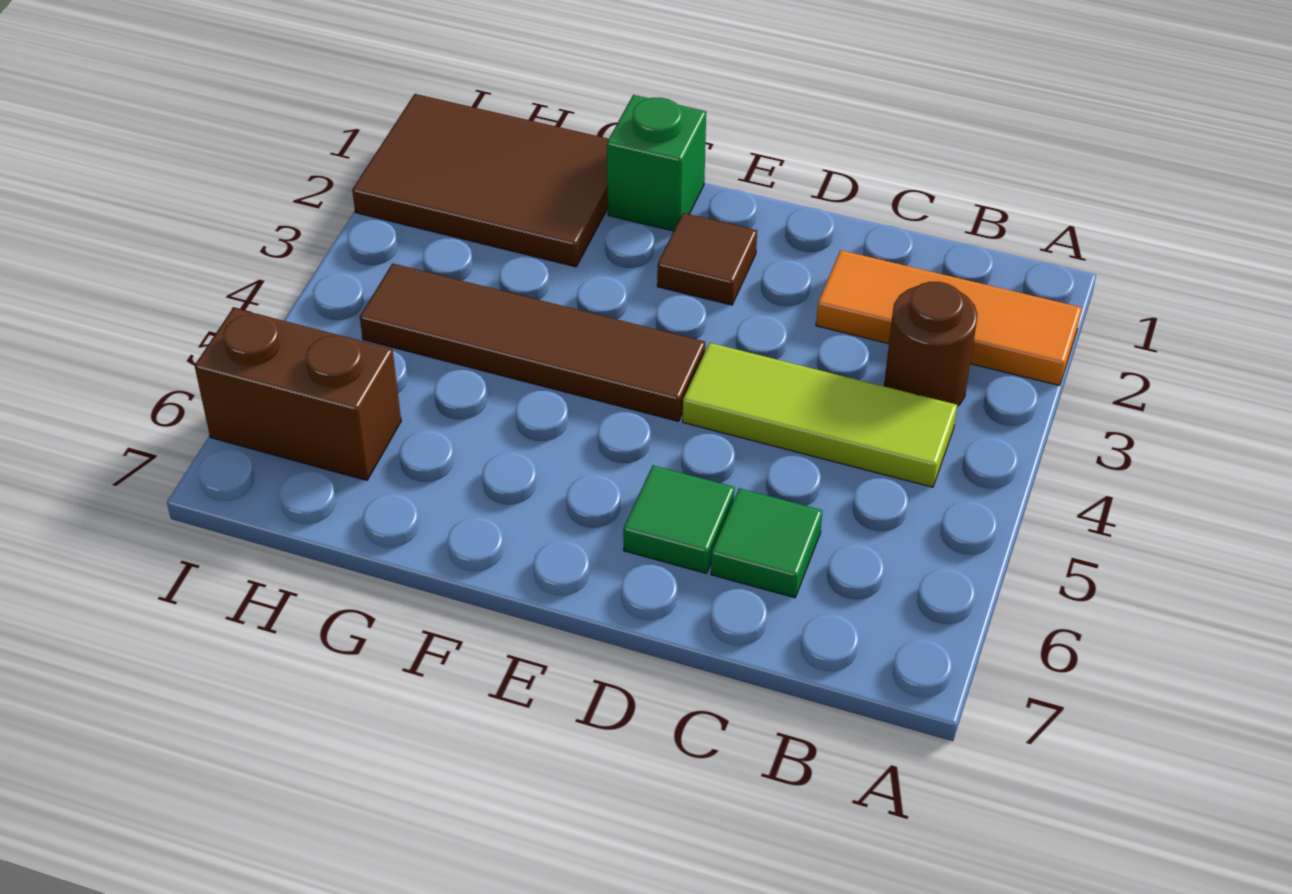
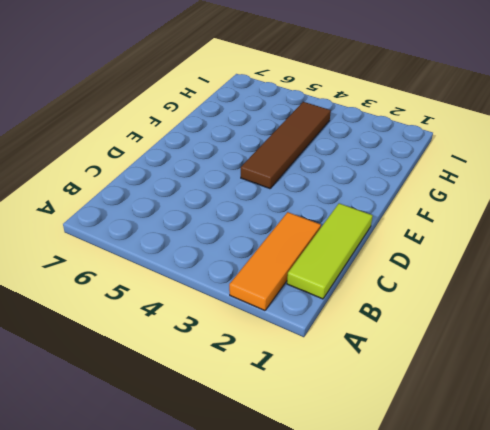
lime tile B1:D1 level 1 -> lime tile B4:D4 level 1
none -> brown round brick B3 level 1
none -> green tile C6 level 1

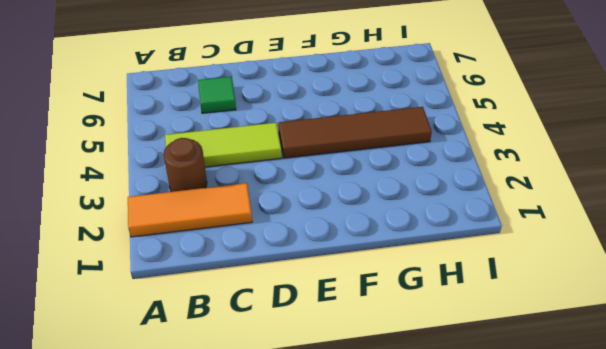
none -> green tile D6 level 1
none -> brown tile E2 level 1

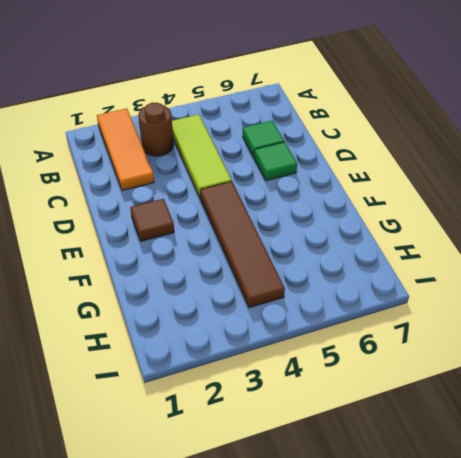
none -> green brick F1 level 1
none -> brown tile G1:I2 level 1

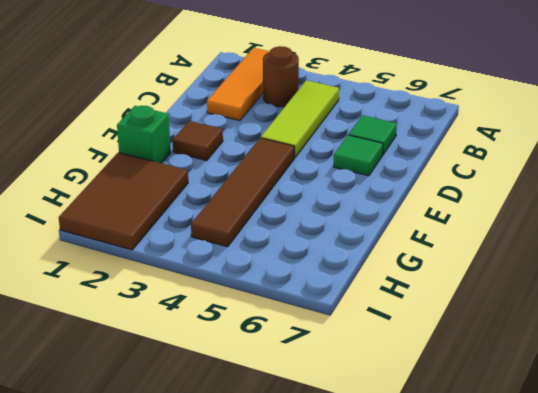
none -> brown brick H6:I6 level 1

